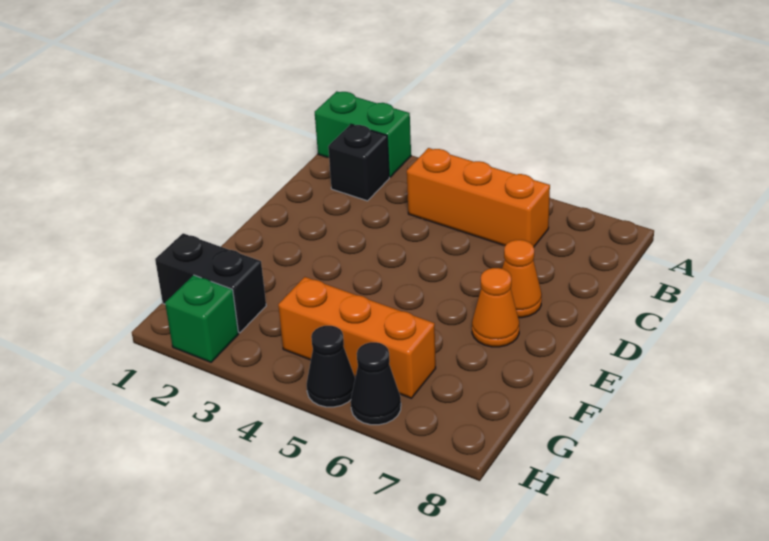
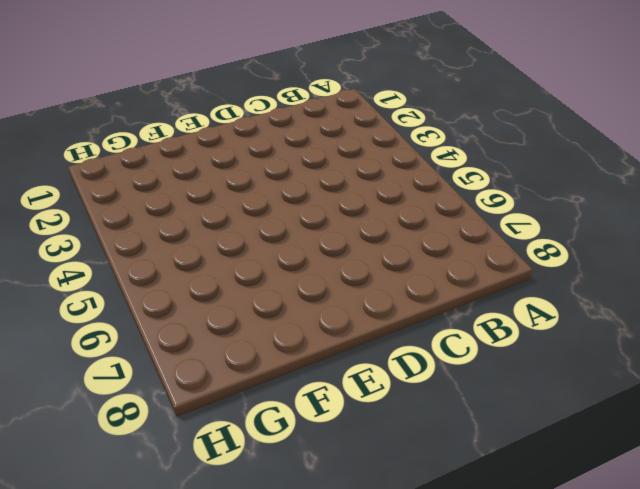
none -> green brick A1:A2 level 1
none -> black brick B2 level 1

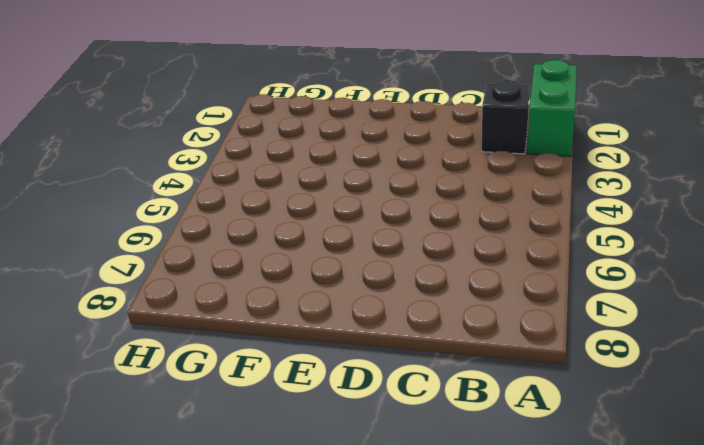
none -> orange brick B4:B6 level 1
none -> orange cone D7 level 1

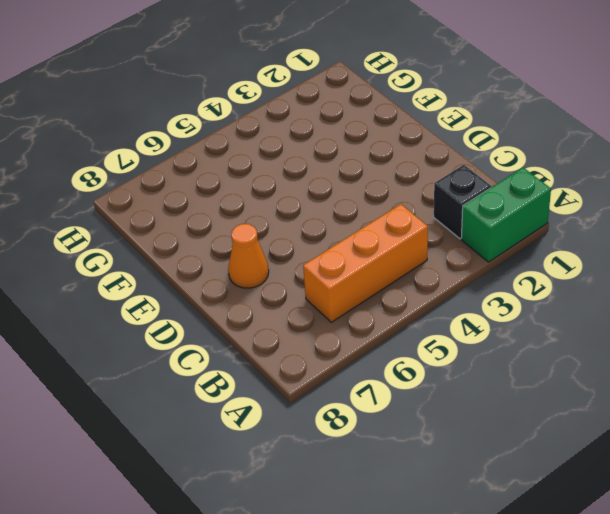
none -> orange cone E7 level 1
none -> black brick G1:G2 level 1

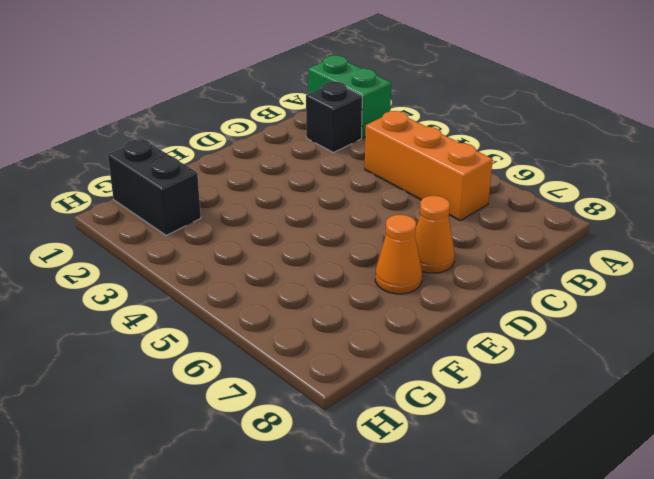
none -> orange brick G4:G6 level 1
none -> green brick H2 level 1

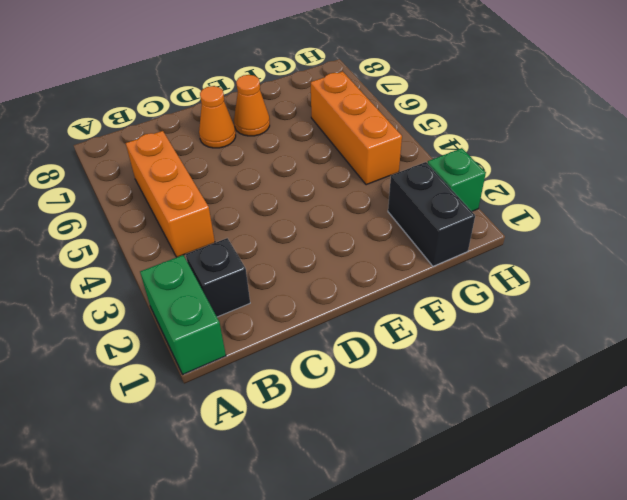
none -> black cone H5 level 1
none -> black cone H6 level 1

